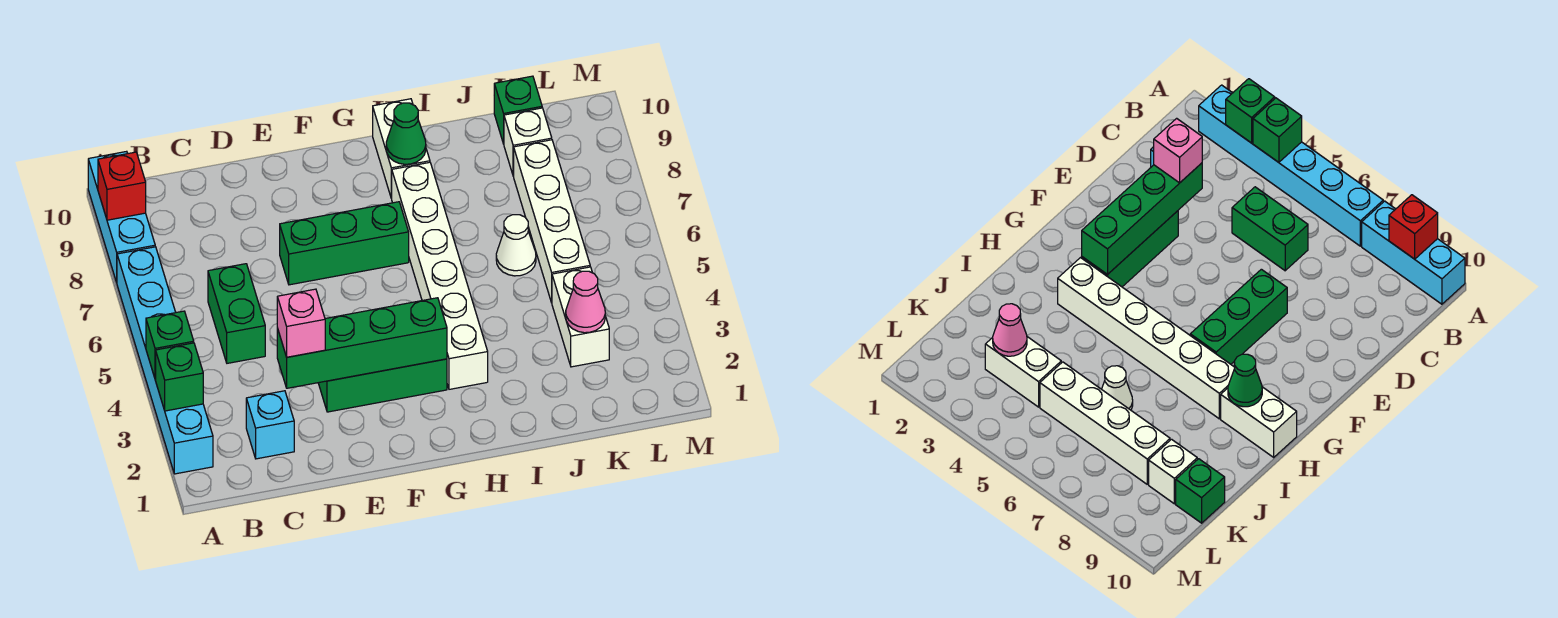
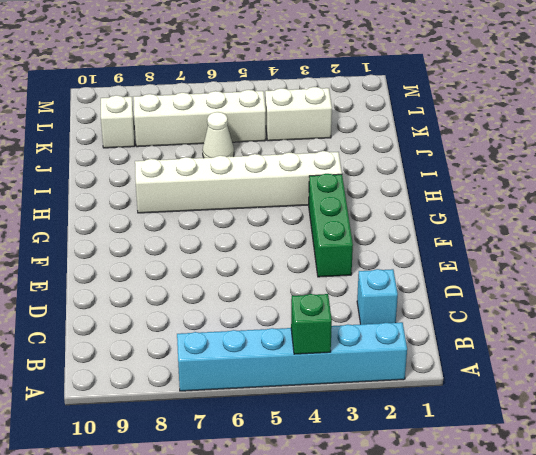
none -> cyan brick A8:A10 level 1
none -> green brick C5:C6 level 1
none -> green brick E7:G7 level 1

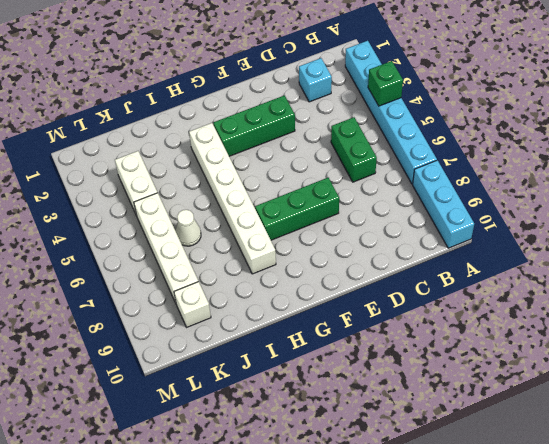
none -> white brick H9:H10 level 1
none -> green brick K10 level 1
none -> green brick A3 level 2

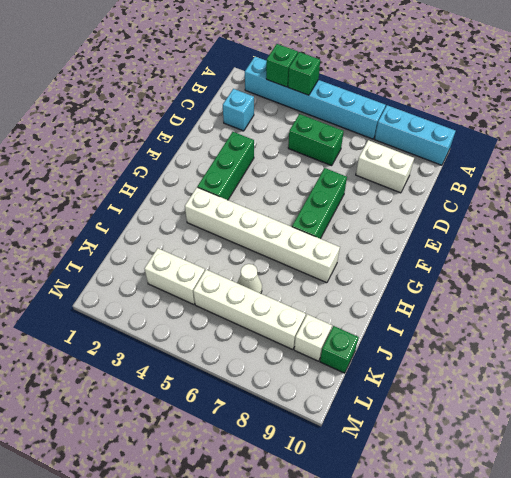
white brick C8:C9 level 1 -> white brick H9:H10 level 1
none -> red brick A9 level 2
none -> green brick D3:G3 level 2
none -> green cone H9 level 2

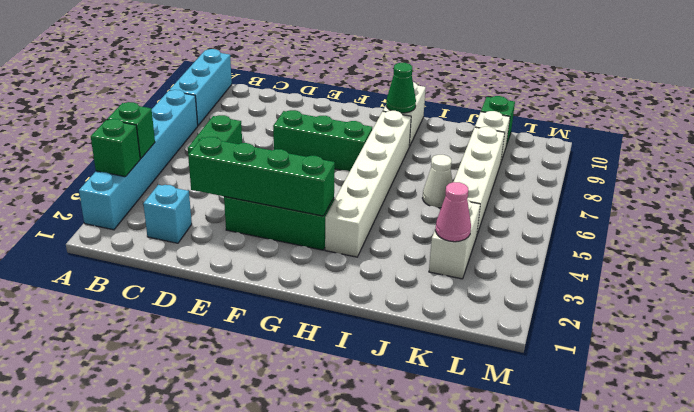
none -> red brick A9 level 2
none -> pink brick D3 level 3

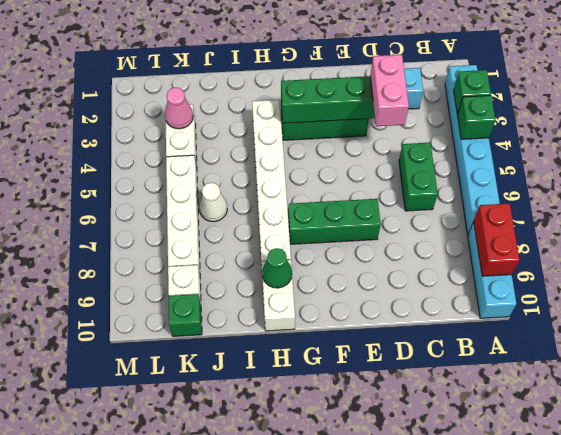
red brick A8:A9 level 2 -> red brick A9 level 2
pink brick D3:D4 level 3 -> pink brick D3 level 3

